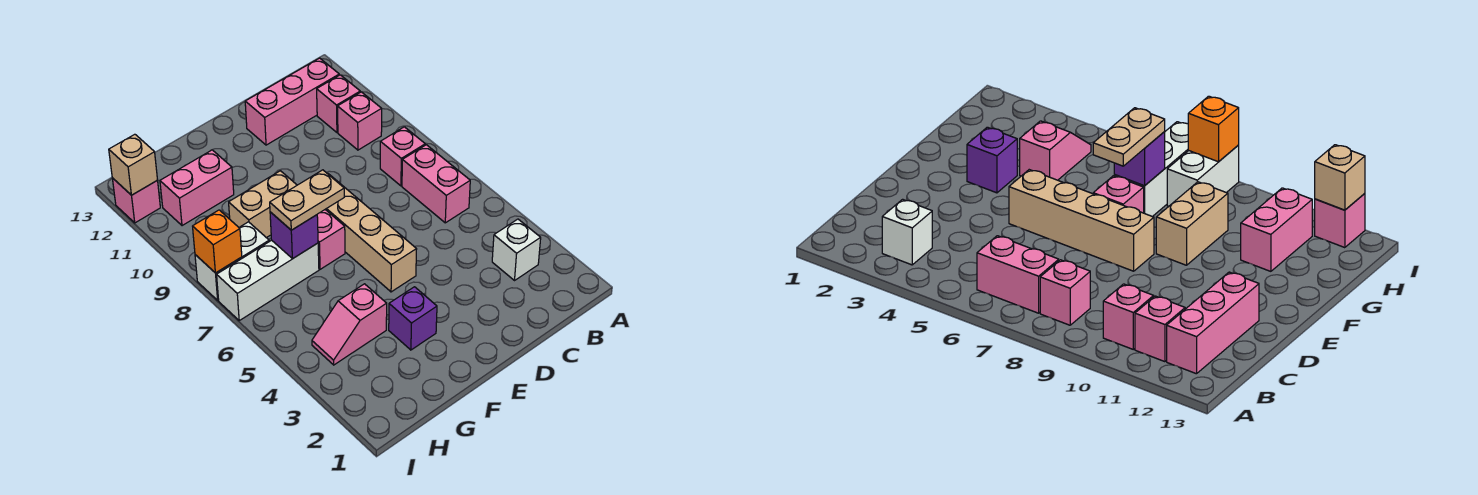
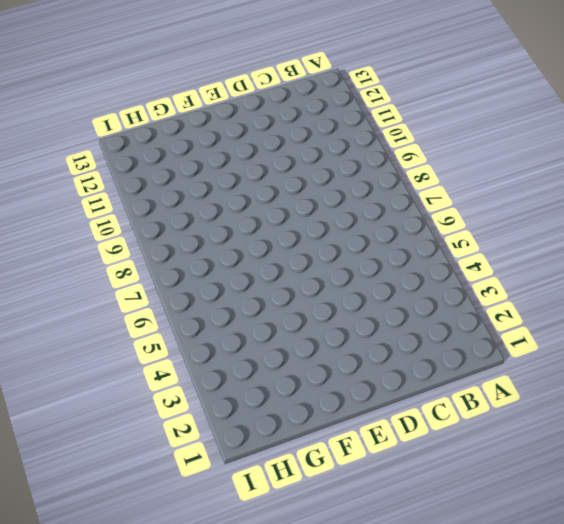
none -> white brick B3 level 1
none -> pink brick B6:B7 level 1
none -> pink brick B8 level 1

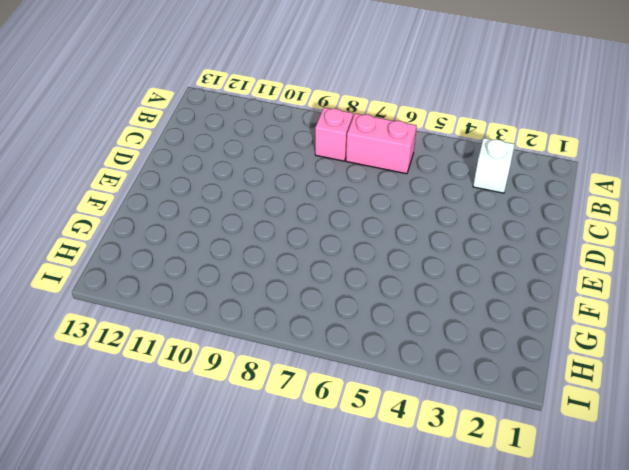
none -> pink brick B10 level 1
none -> pink brick B11 level 1
none -> pink brick B12:D12 level 1

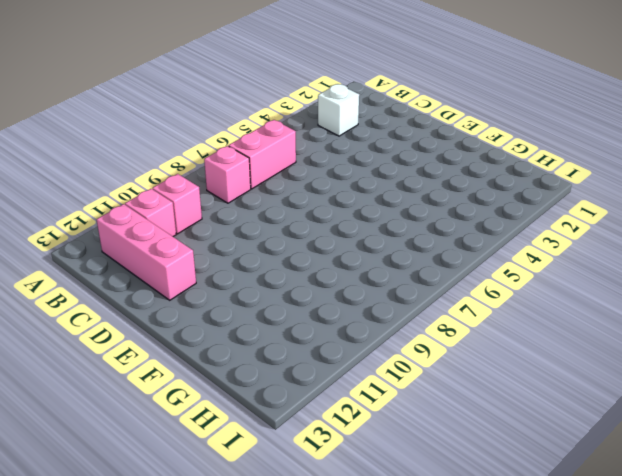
none -> tan brick E5:E8 level 1
none -> purple brick F3 level 1
none -> pink brick F7 level 1

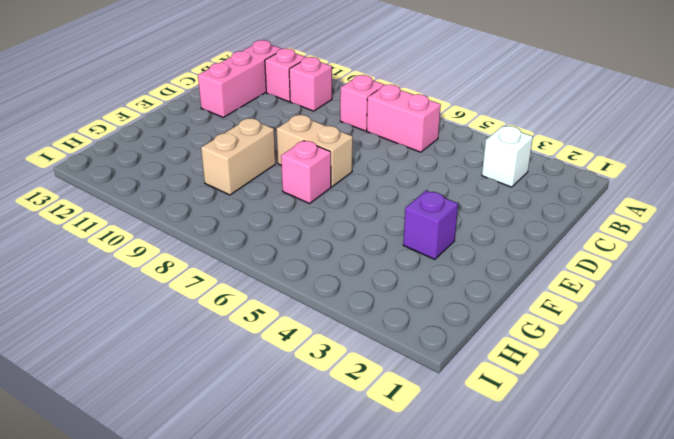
tan brick E7:E8 level 1 -> tan brick E5:E8 level 1
none -> pink slope G4:H4 level 1 top G
none -> white brick G7:I7 level 1
none -> pink brick G11:H11 level 1

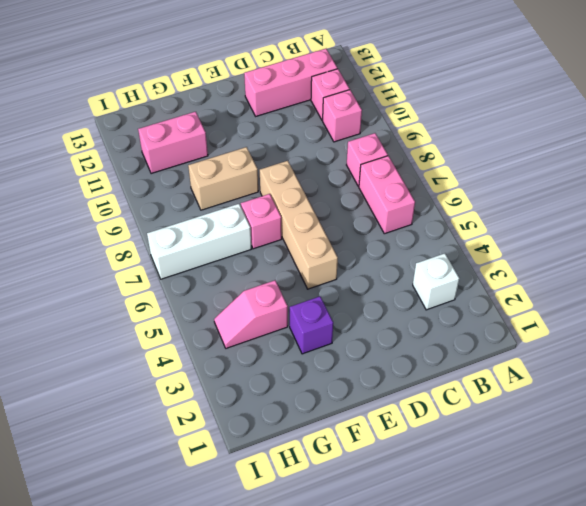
none -> white brick H8:I8 level 1
none -> pink brick I12 level 1
none -> purple brick G7 level 2

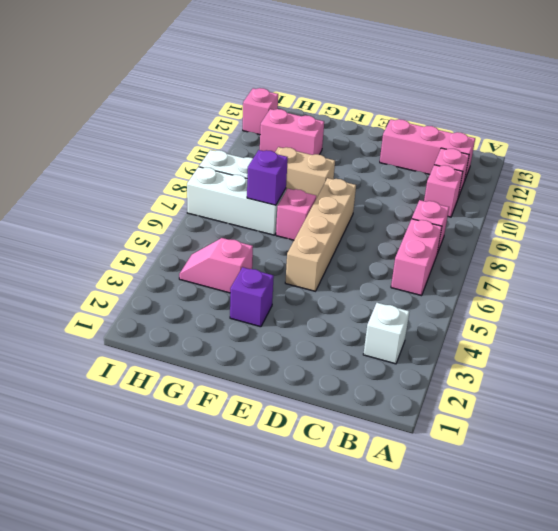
none -> orange brick I8 level 2
none -> tan brick I12 level 2
none -> tan plate F7:G7 level 3

